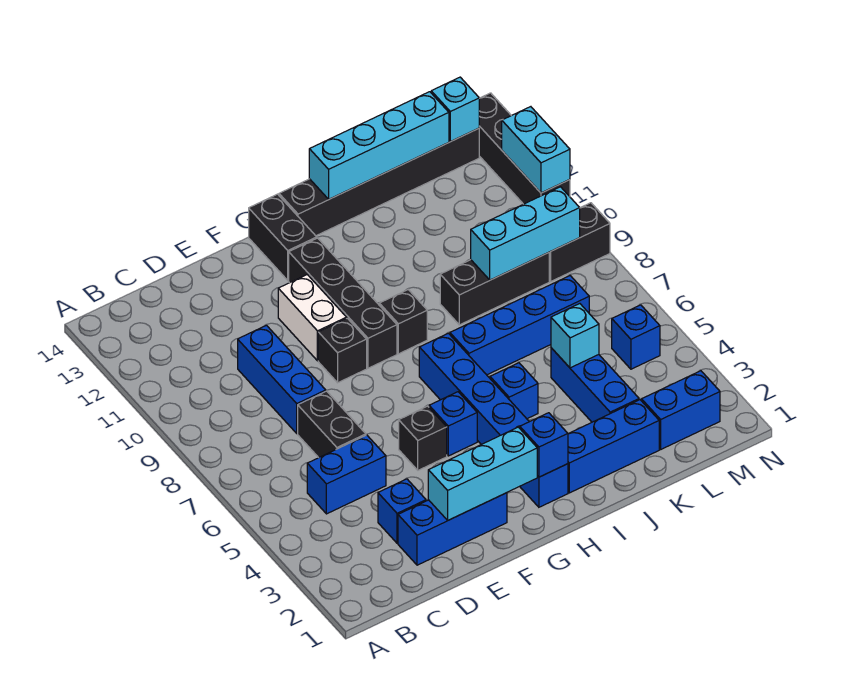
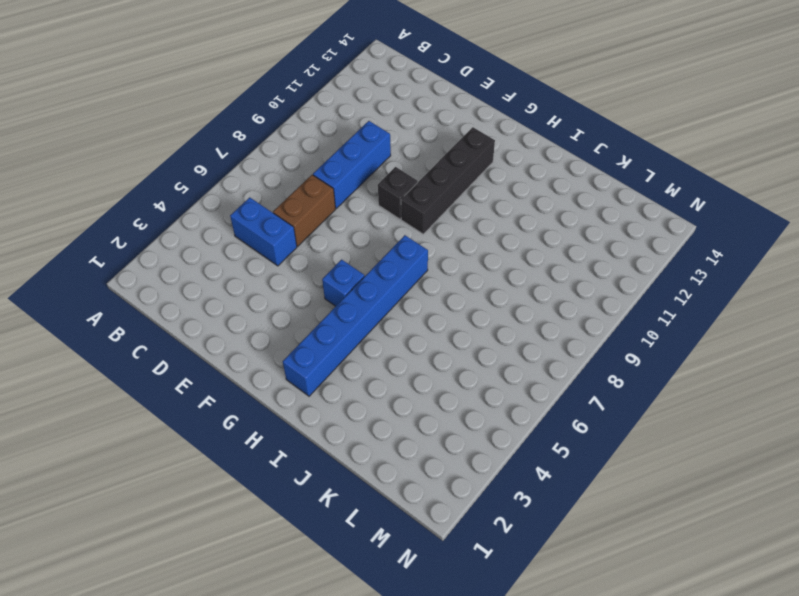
brown brick D6:D7 level 1 -> black brick D6:D7 level 1
none -> blue brick D2:F2 level 1
none -> blue brick D3 level 1
none -> black brick F5 level 1
none -> white brick F10:F11 level 1

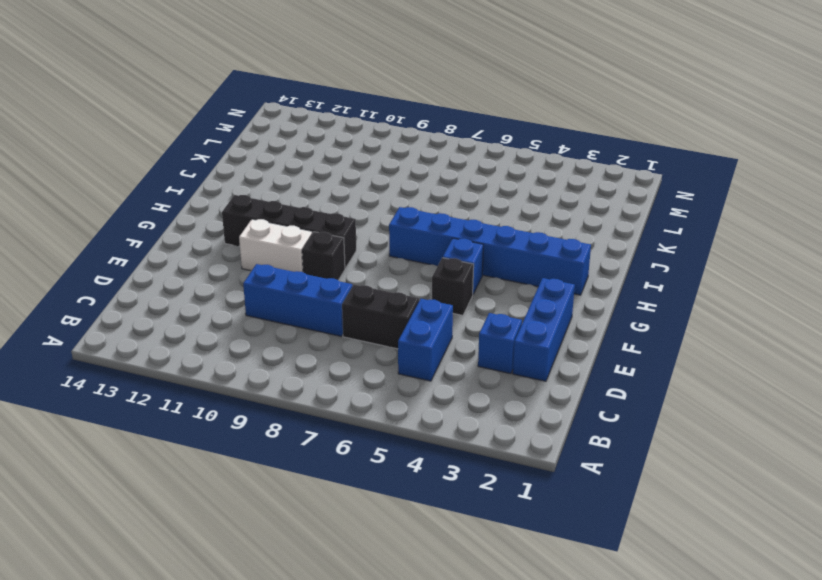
none -> black brick G13:G14 level 1
none -> black brick H9 level 1
none -> black brick H14:M14 level 1
none -> blue brick I2:K2 level 1

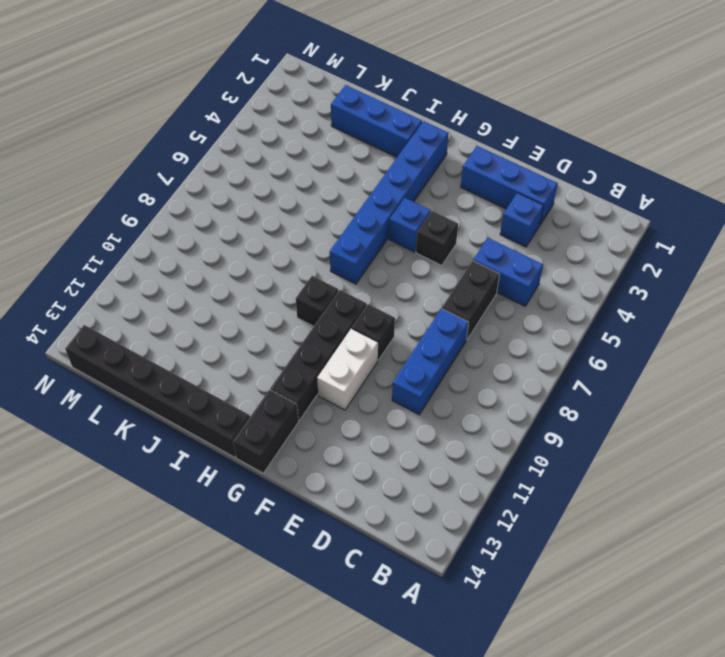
none -> blue brick I5 level 1
none -> blue brick I7:L7 level 1
none -> black brick J9:L9 level 1
none -> blue brick K3:K5 level 1

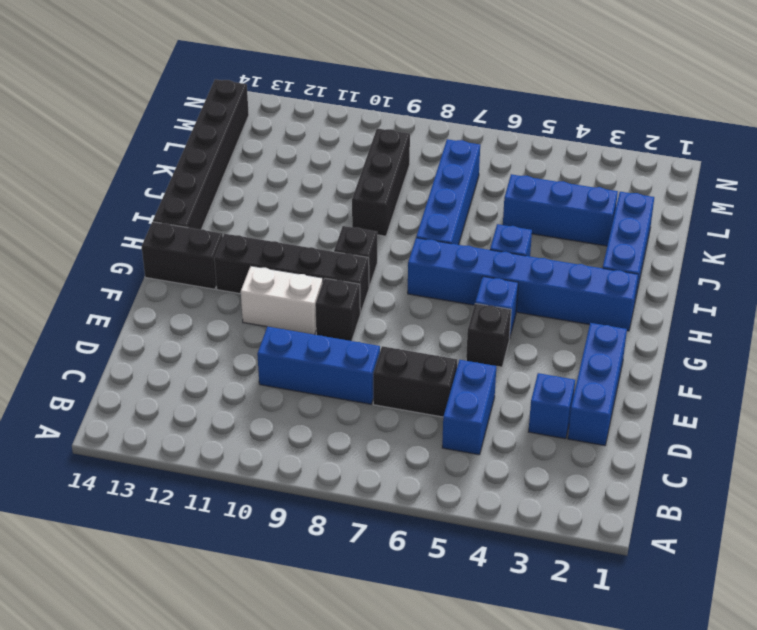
none -> blue brick L2:M2 level 1
none -> blue brick M5 level 1
none -> black brick M9:N9 level 1
none -> black brick N11:N14 level 1

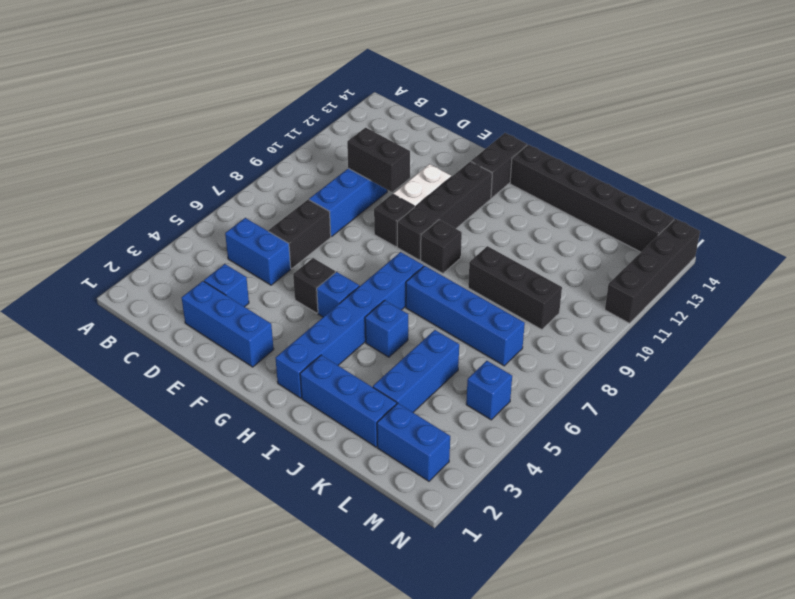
black brick D10:E10 level 2 -> black brick M9:N9 level 1
none -> cyan brick E2:G2 level 2
none -> blue brick H2 level 2
none -> cyan brick I14:L14 level 2
none -> cyan brick K5 level 2

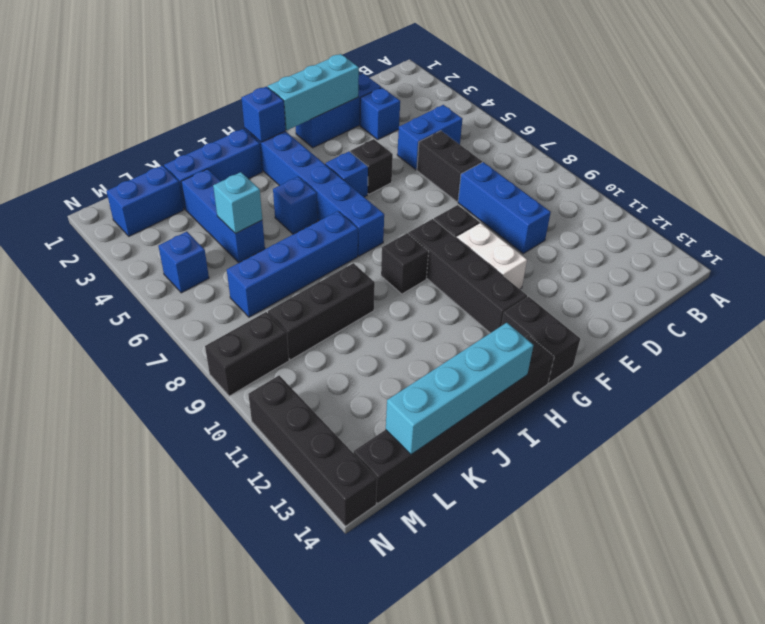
none -> cyan brick K9:M9 level 2
none -> cyan brick M14 level 2
none -> cyan brick N11:N12 level 2

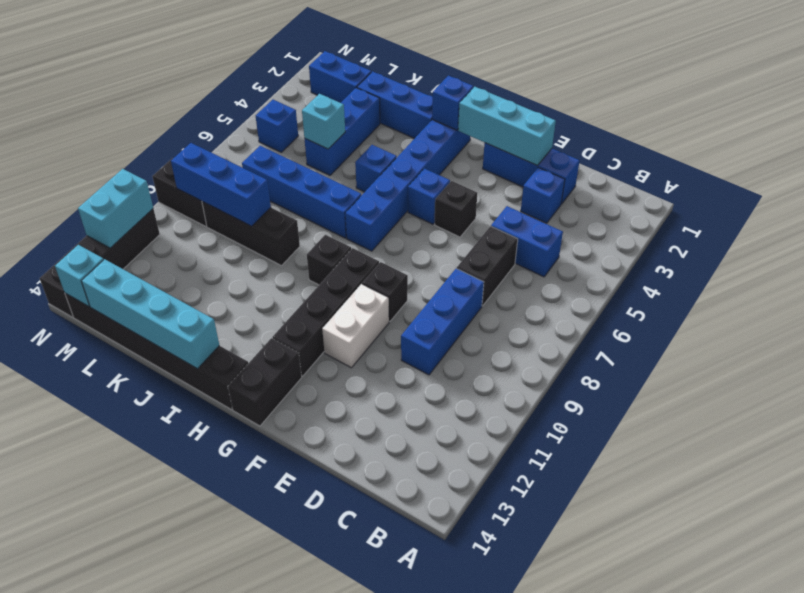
blue brick K9:M9 level 2 -> cyan brick K9:M9 level 2

